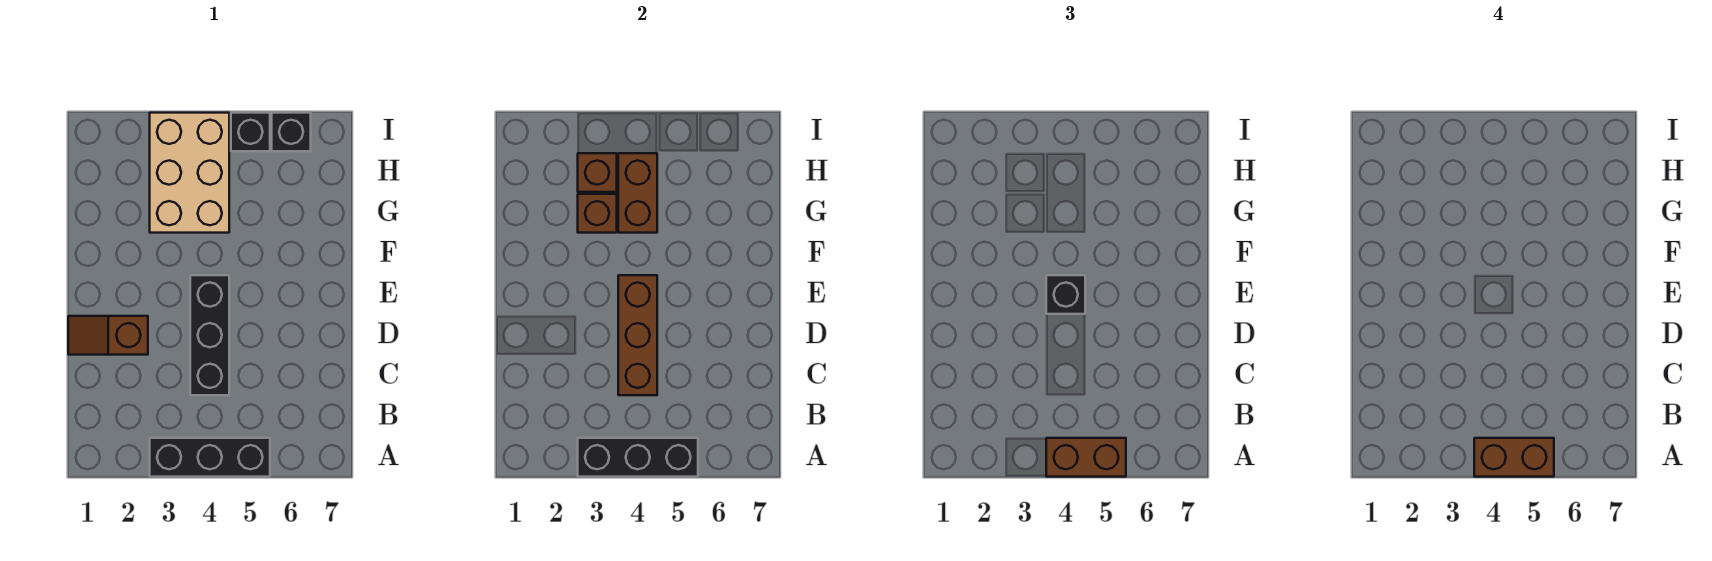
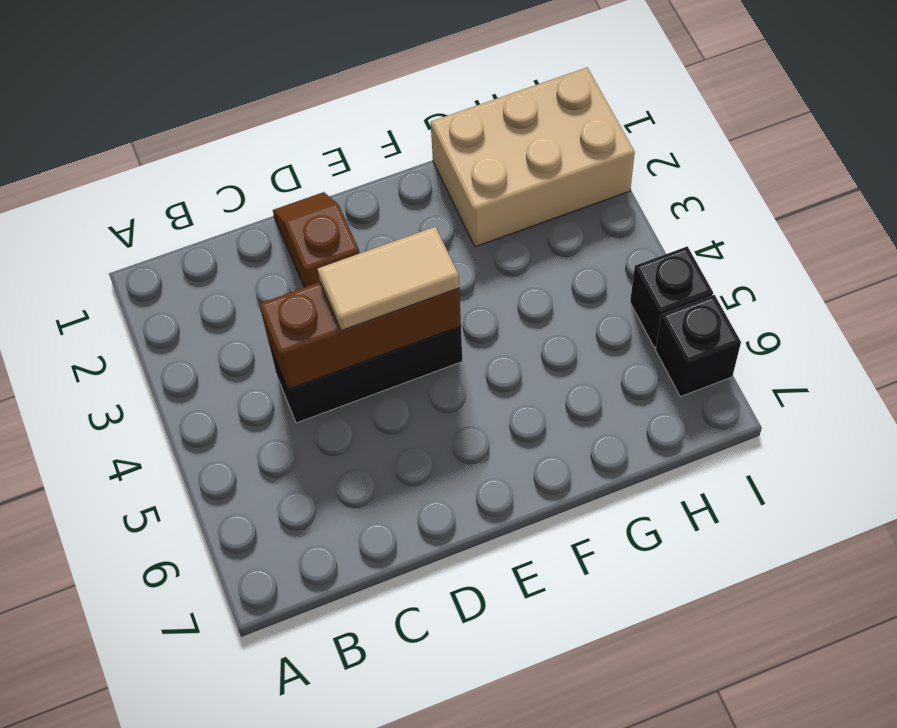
tan tile D4:E4 level 3 -> black brick E4 level 3
tan brick G1:I2 level 1 -> tan brick G3:I4 level 1
none -> black brick A3:A5 level 1
none -> black brick A3:A5 level 2
none -> brown brick G3 level 2

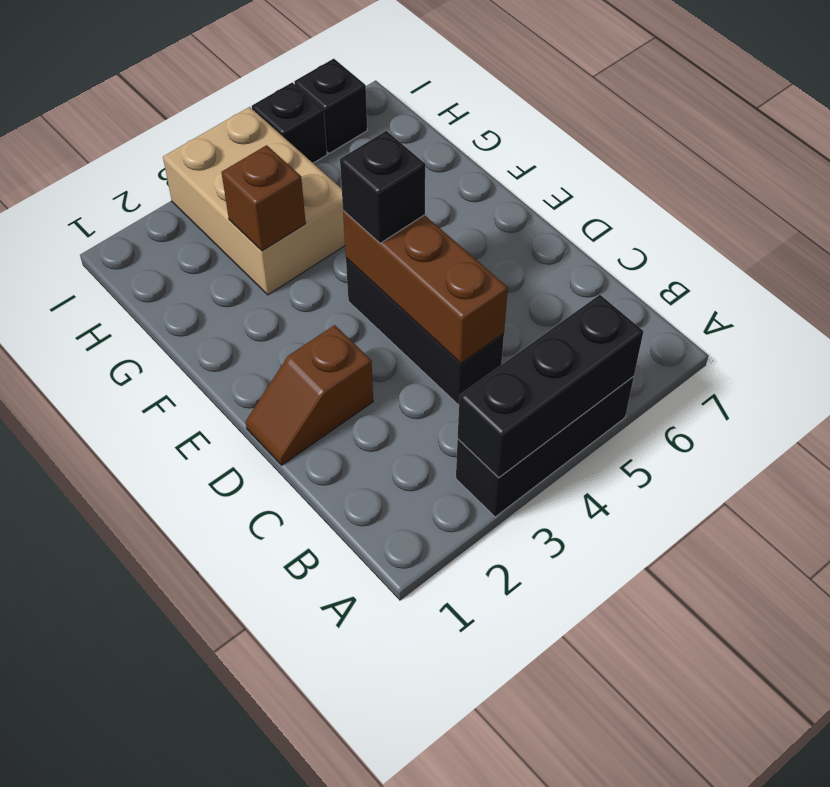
none -> brown brick G4:H4 level 2
none -> brown brick H3 level 2
none -> brown brick A4:A5 level 3

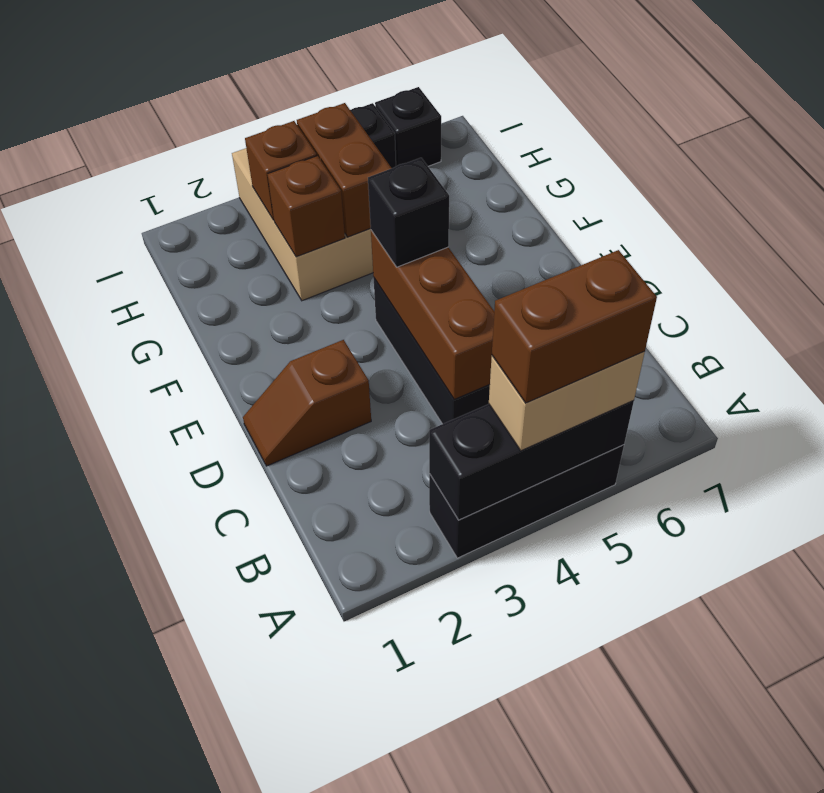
tan brick A4:A5 level 3 -> brown brick A4:A5 level 3

